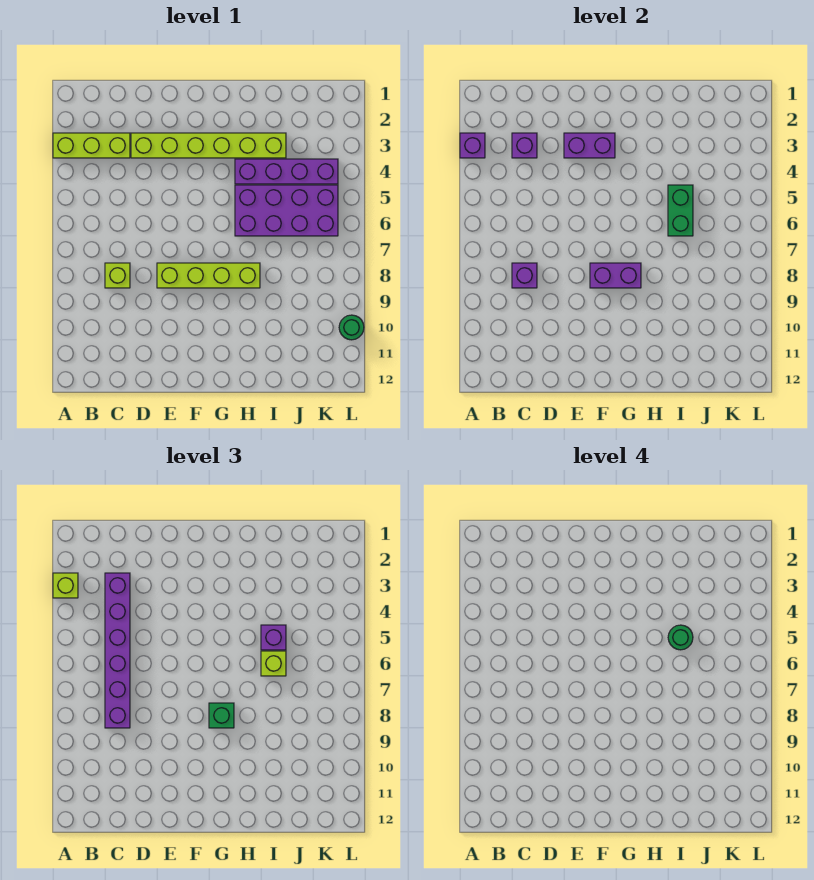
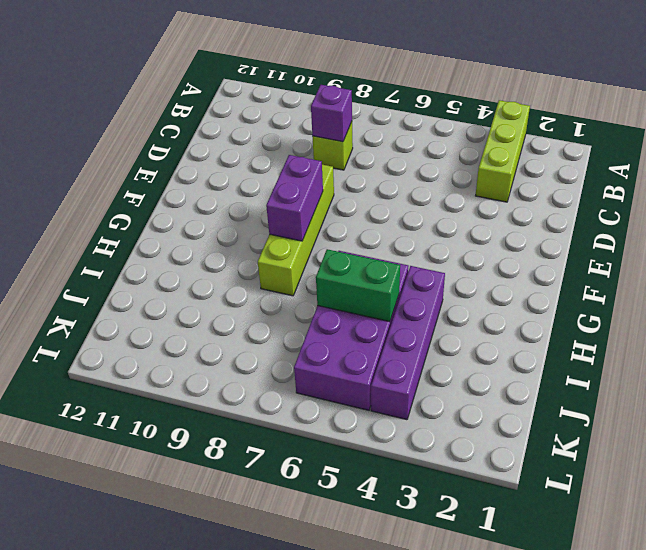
none -> lime brick D3:I3 level 1
none -> green round brick L10 level 1
none -> purple brick A3 level 2

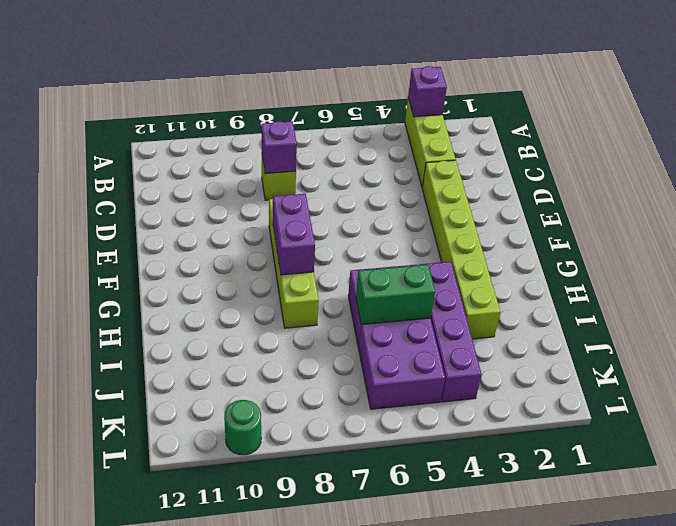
none -> purple brick C3 level 2
none -> purple brick E3:F3 level 2
none -> lime brick A3 level 3

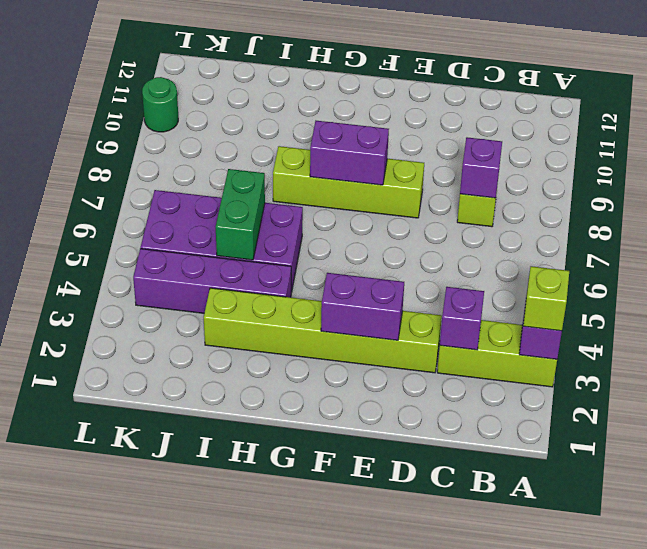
none -> purple brick C3:C8 level 3
none -> green brick G8 level 3
none -> purple brick I5 level 3

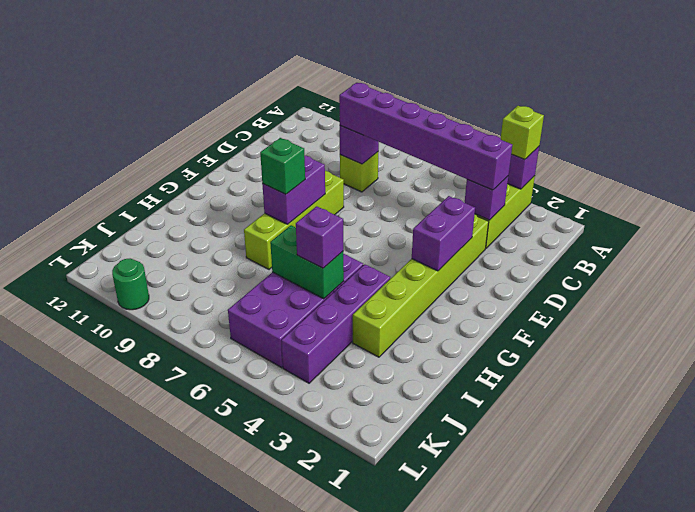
none -> lime brick I6 level 3
none -> green round brick I5 level 4

